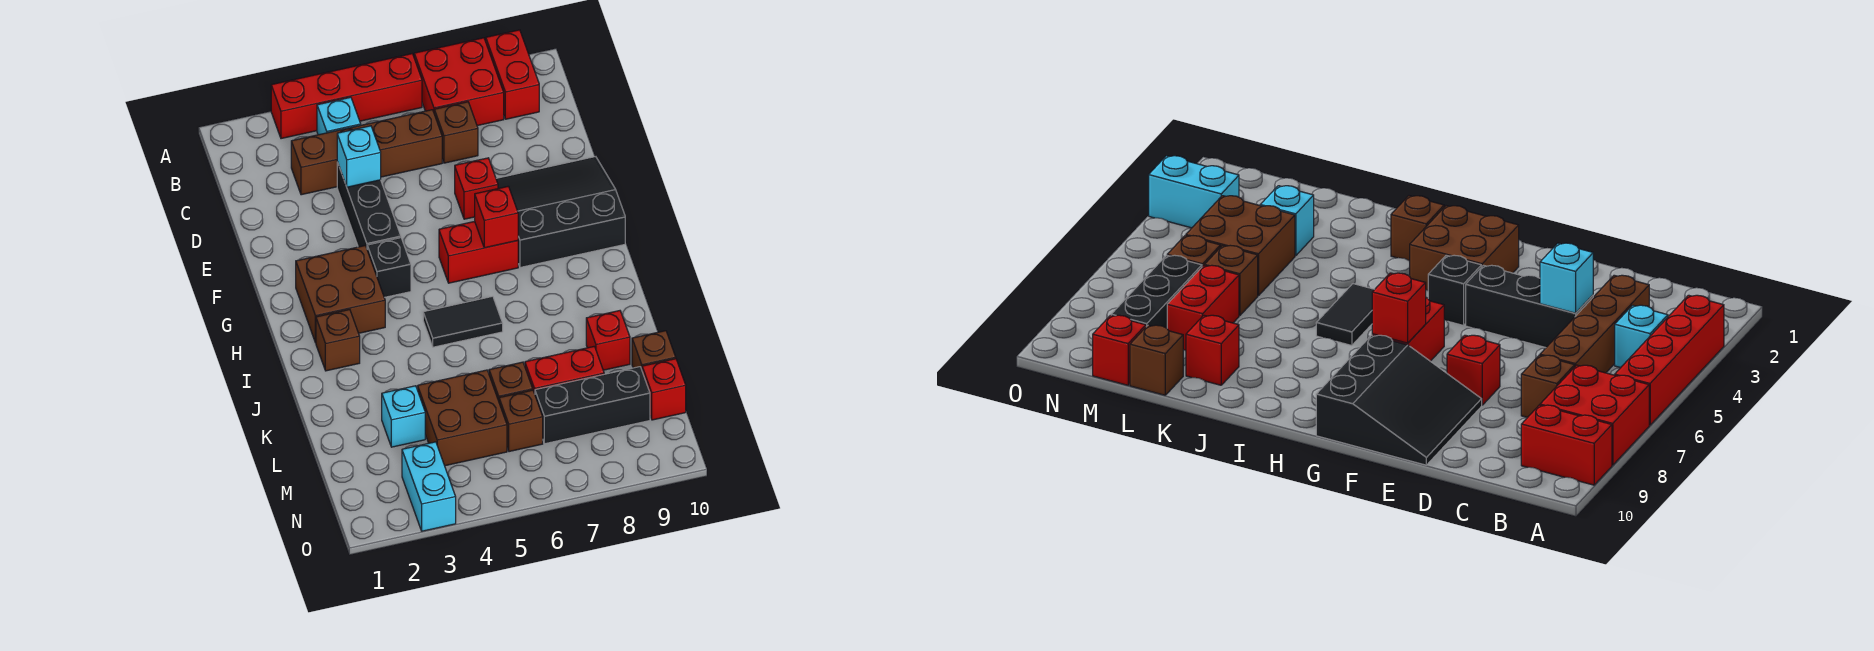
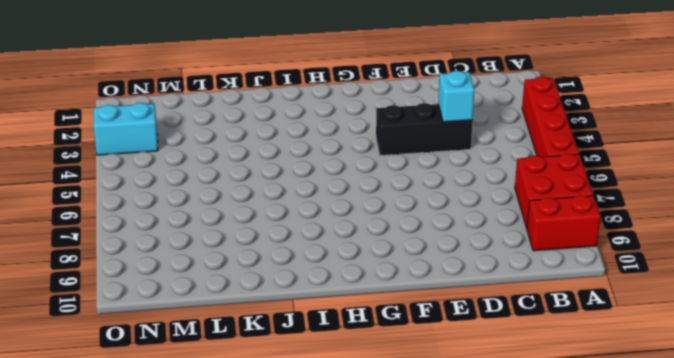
none -> cyan brick B4 level 1
none -> brown brick C3:C6 level 1
none -> brown brick C7 level 1

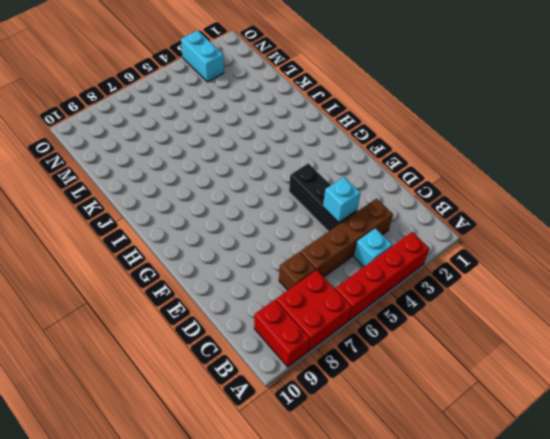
none -> red brick E7 level 1
none -> black slope E8:G10 level 1 top G
none -> brown brick G2:H3 level 1

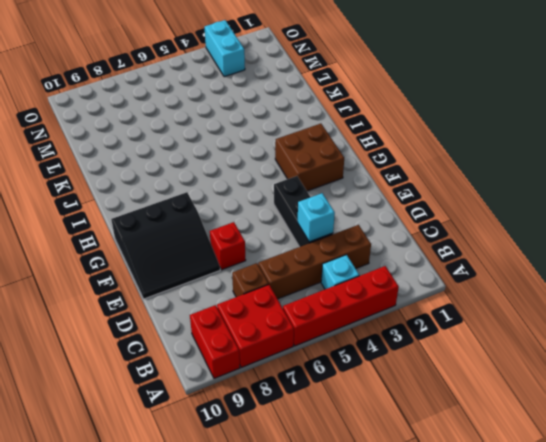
none -> black brick G4 level 1
none -> red brick G6:G7 level 1
none -> brown brick I2 level 1

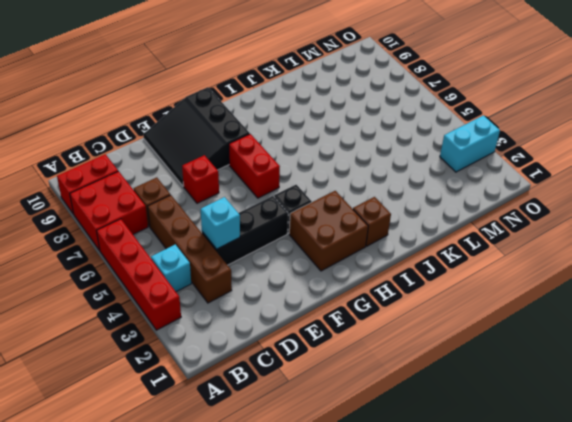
none -> black tile I5:I6 level 1
none -> red brick K9 level 1
none -> cyan brick L3 level 1

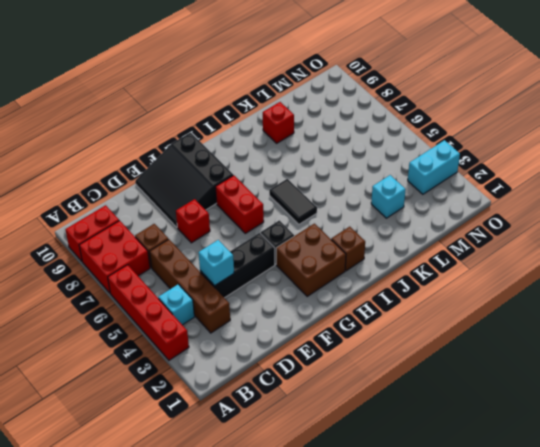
none -> brown brick L4:M5 level 1
none -> brown brick L6 level 1
none -> red brick L7:L8 level 1

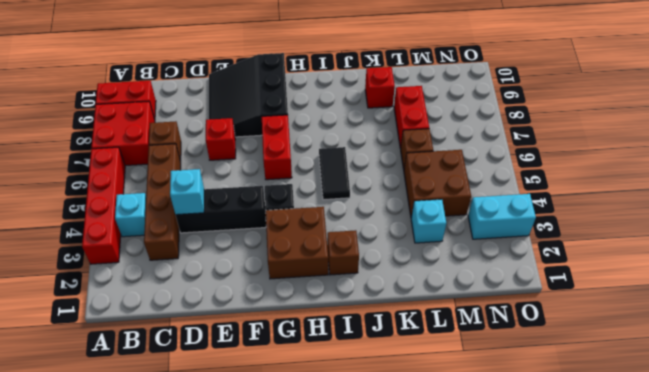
none -> brown brick L10 level 1
none -> brown brick M6 level 1
none -> black brick M7:M9 level 1

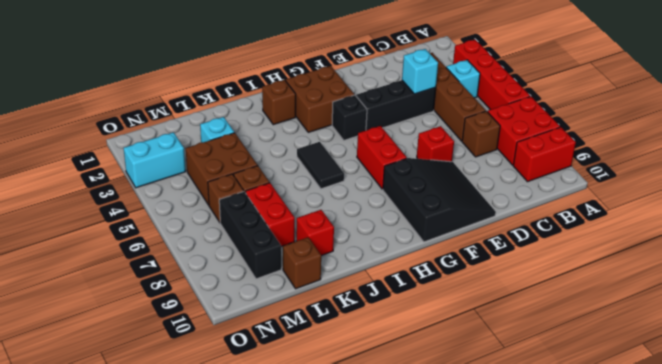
none -> red brick M10 level 1
none -> red brick G7 level 2

